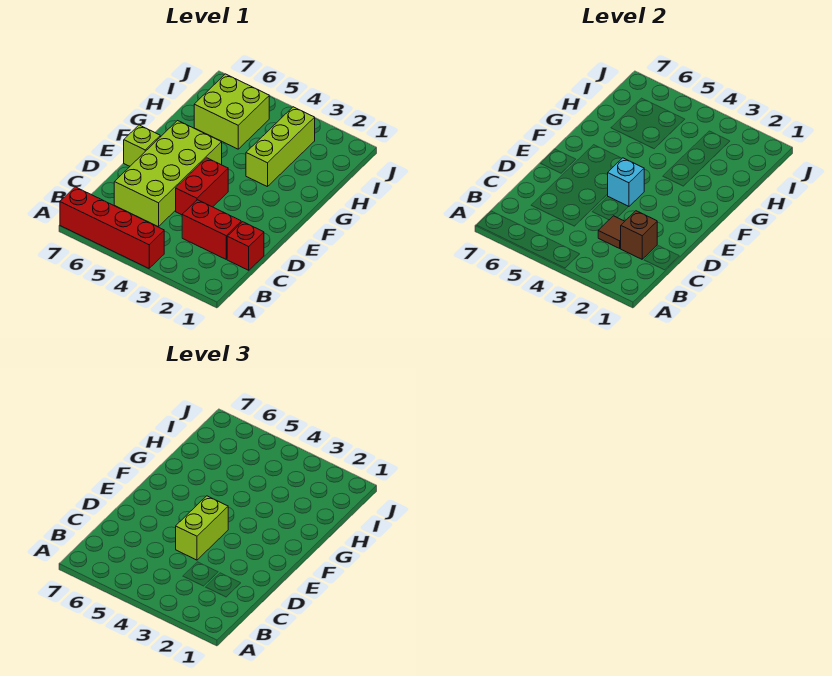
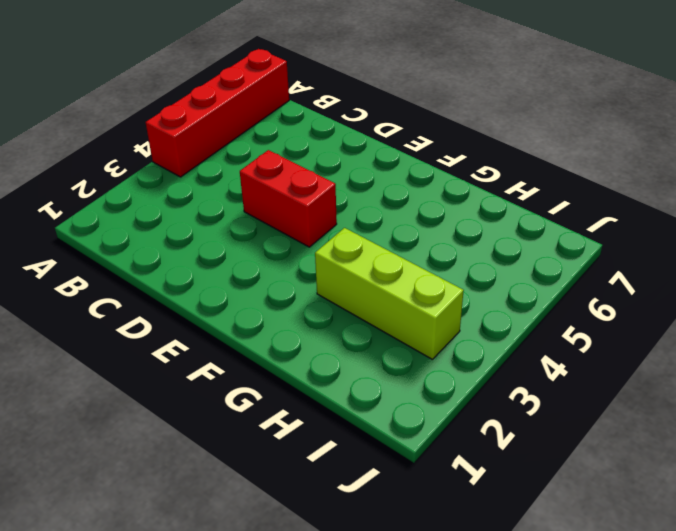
none -> red brick C1 level 1
none -> red brick C2:C3 level 1
none -> lime brick C5:F6 level 1

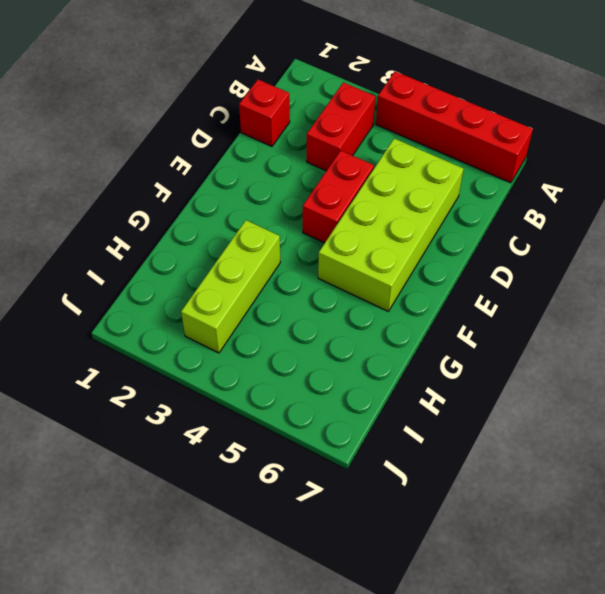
red brick B3:C3 level 1 -> red brick C2:C3 level 1
none -> lime brick E7 level 1
none -> lime brick H5:I6 level 1
none -> brown brick C2 level 2

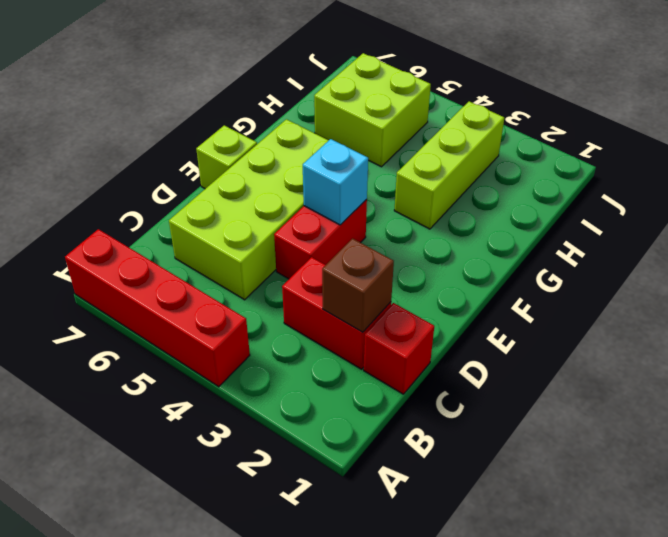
none -> brown tile C3 level 2
none -> lime brick D4:E4 level 3

